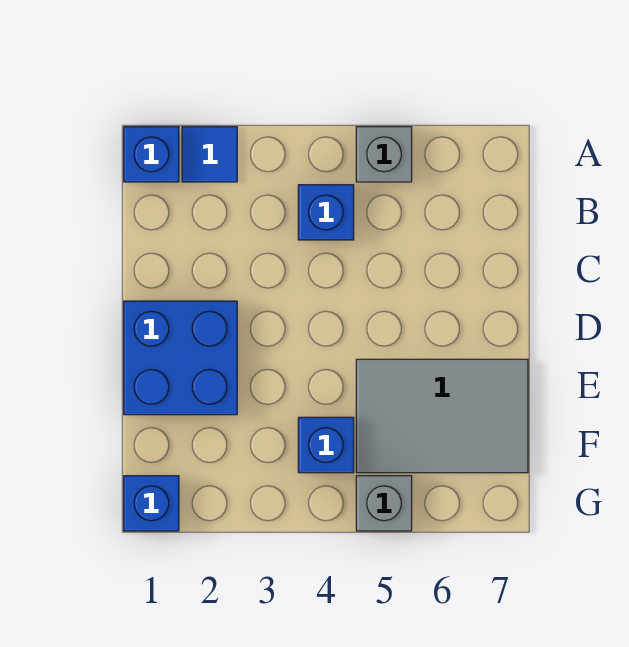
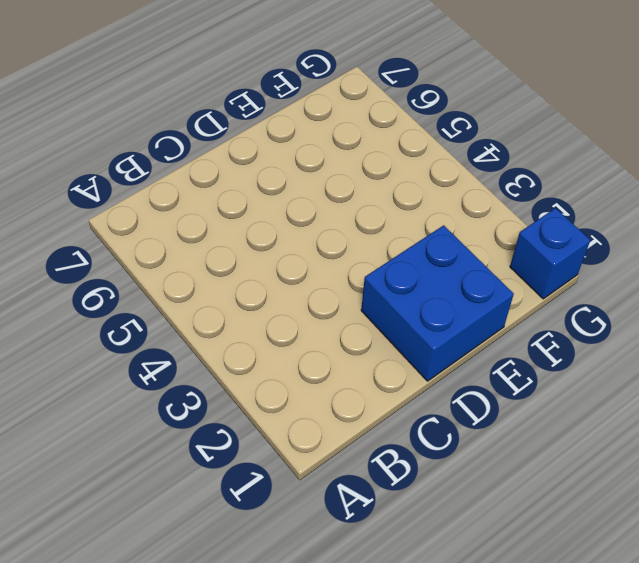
none -> blue brick A1 level 1
none -> blue tile A2 level 1

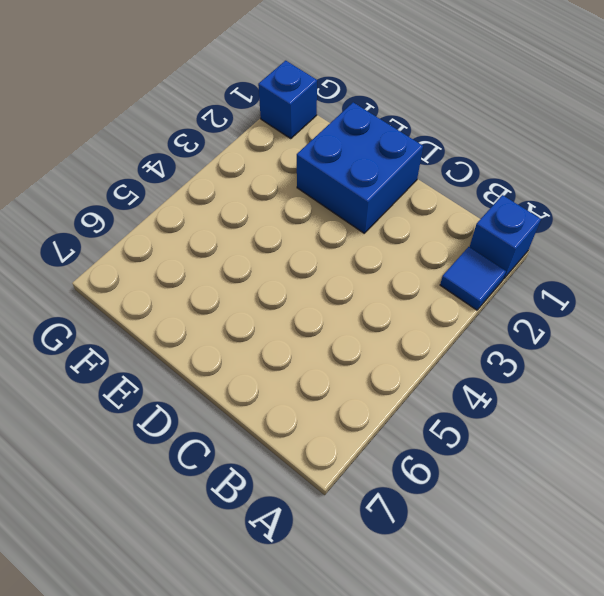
none -> grey brick A5 level 1
none -> blue brick B4 level 1

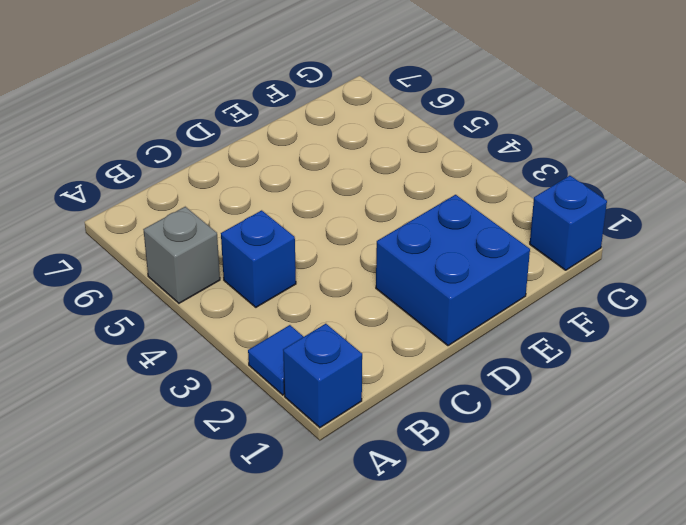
none -> grey tile E5:F7 level 1
none -> blue brick F4 level 1

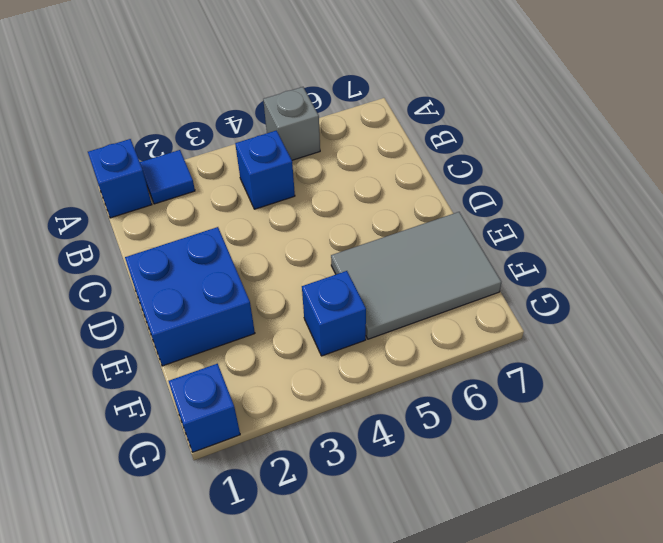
none -> grey brick G5 level 1

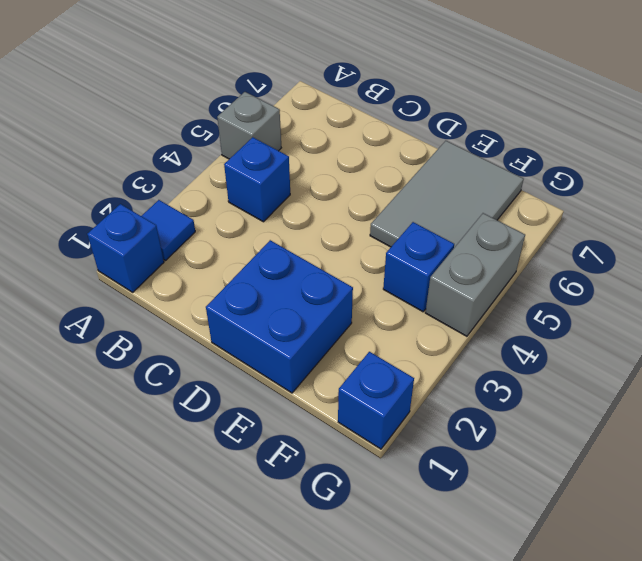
grey brick G4:G5 level 1 -> grey brick G5 level 1

